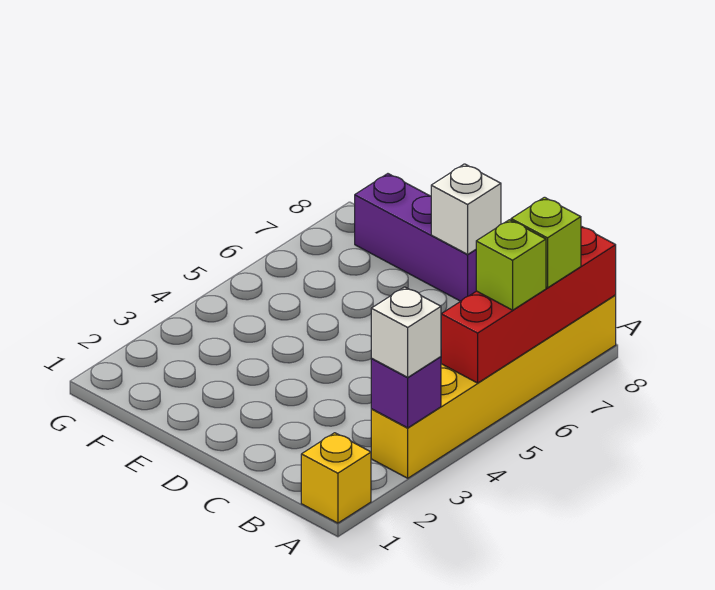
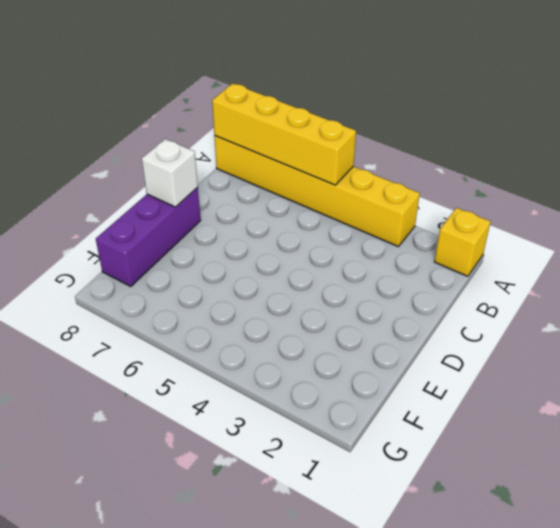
yellow brick A5:A8 level 2 -> red brick A5:A8 level 2
none -> purple brick A3 level 2
none -> white brick A3 level 3

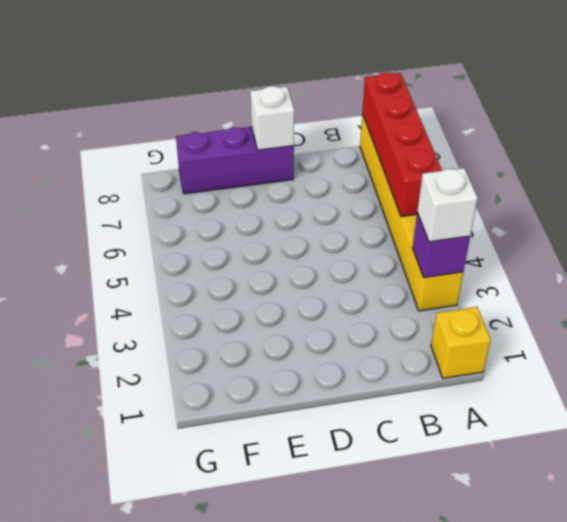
none -> lime brick A6 level 3
none -> lime brick A7 level 3

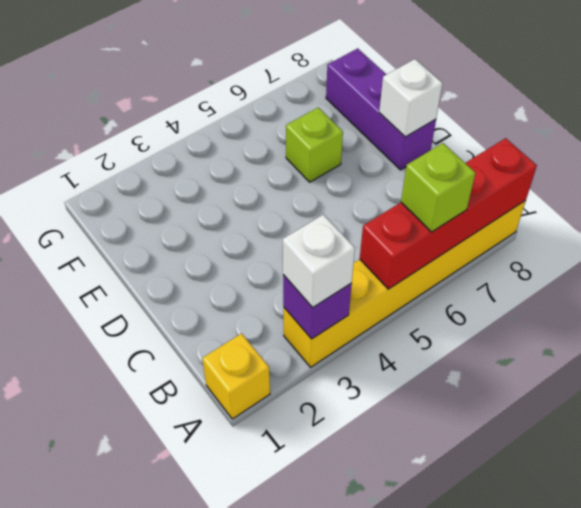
lime brick E6 level 1 -> lime brick A7 level 3

